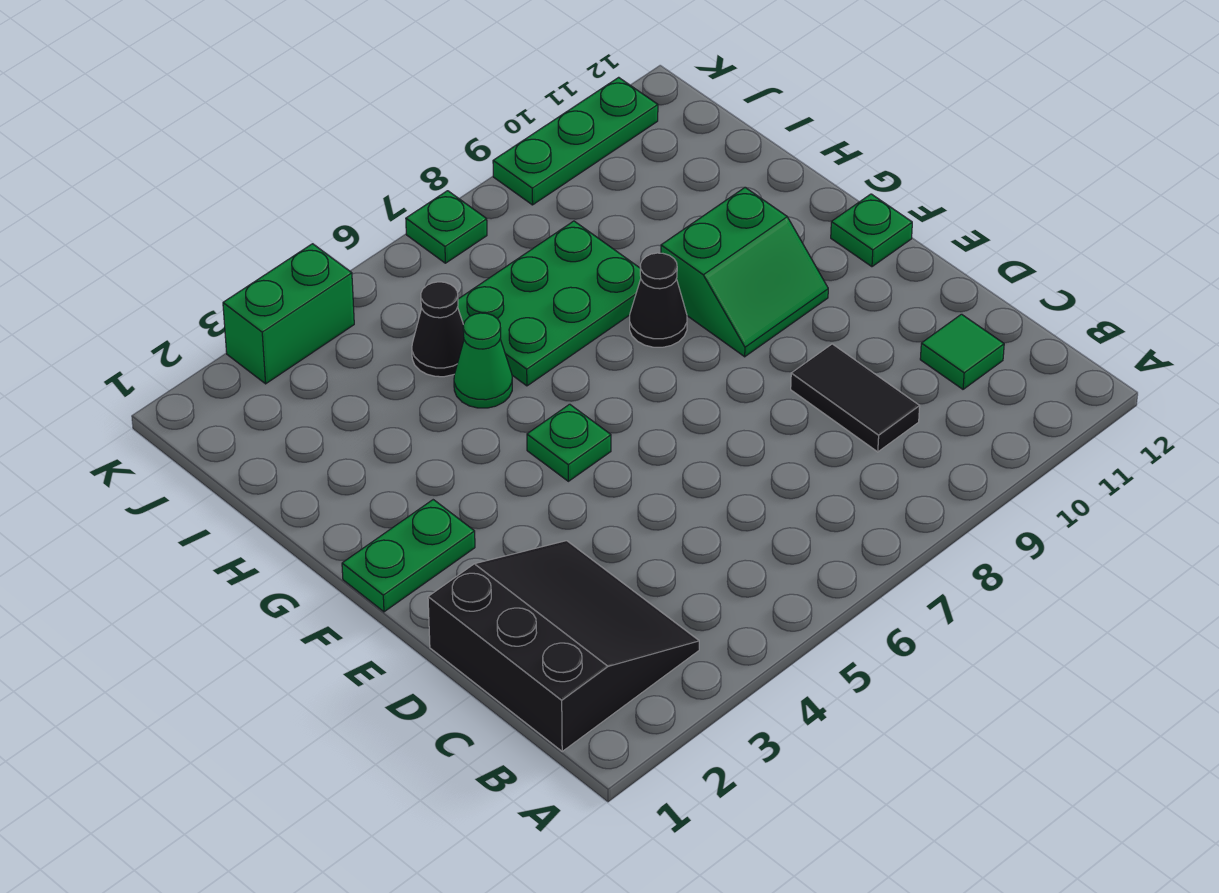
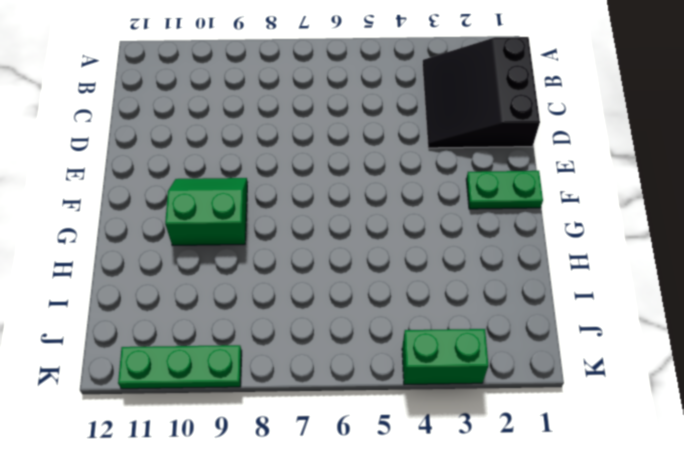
none -> black tile C9:D9 level 1
none -> green tile C11 level 1
none -> green plate F5 level 1

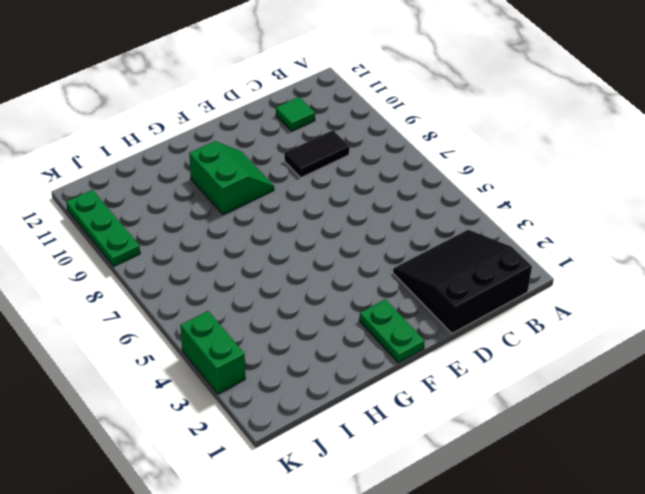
none -> green plate F5 level 1
none -> green plate F12 level 1
none -> black cone G8 level 1

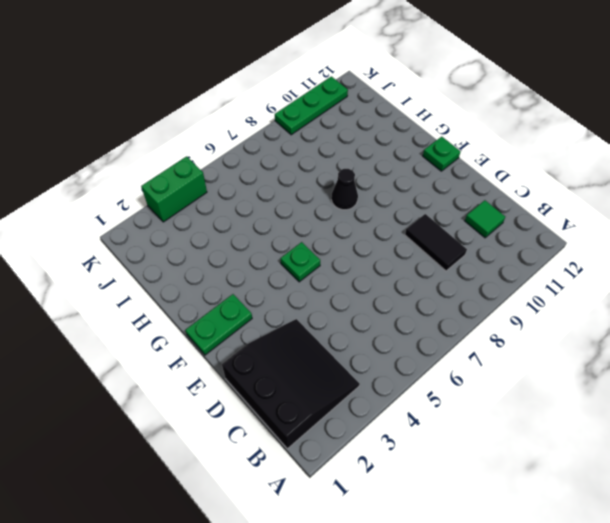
none -> green slope F9:G10 level 1 top G
none -> green cone H5 level 1
none -> green plate H6:I8 level 1

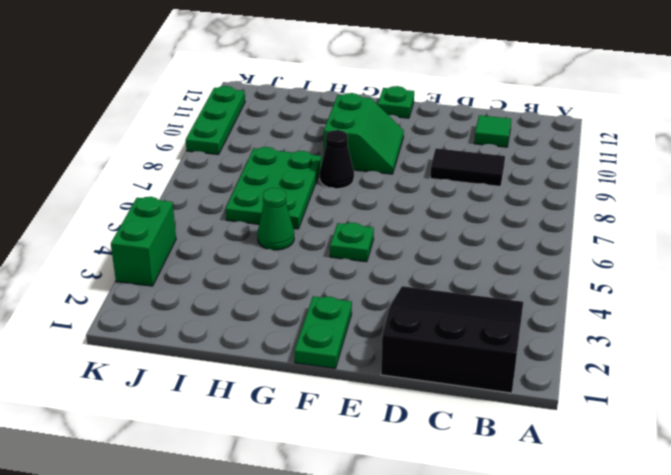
none -> black cone I5 level 1
none -> green plate K7 level 1

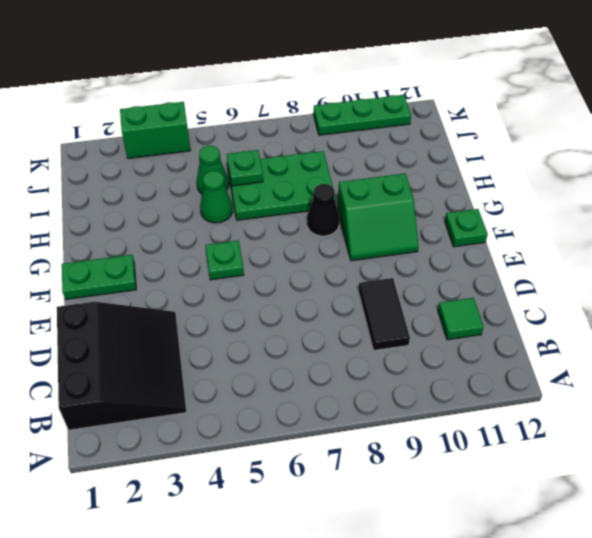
green cone I5 level 1 -> black cone I5 level 1
green plate I6 level 2 -> green plate K7 level 1

